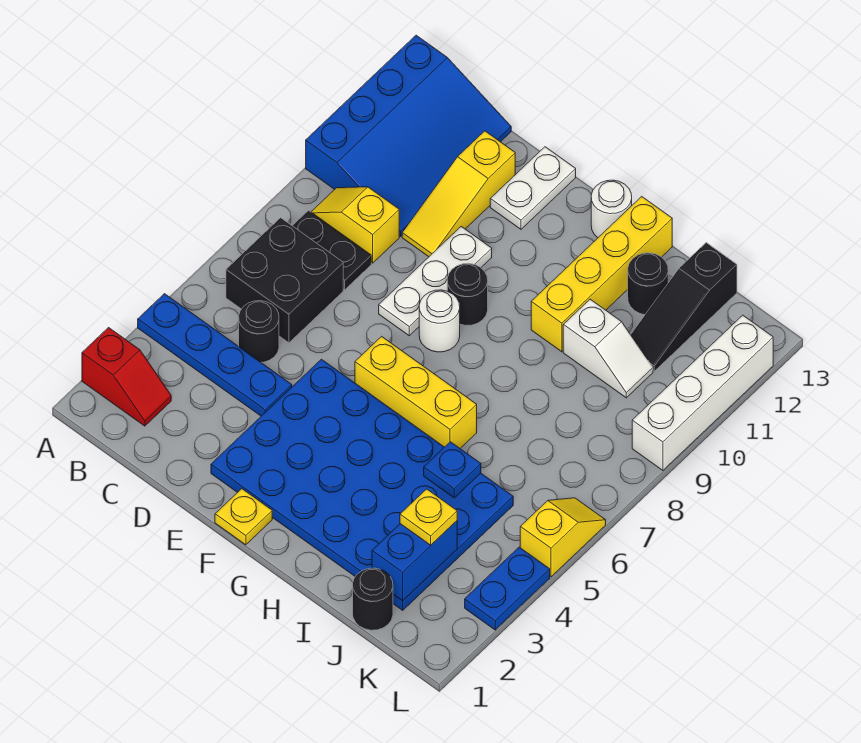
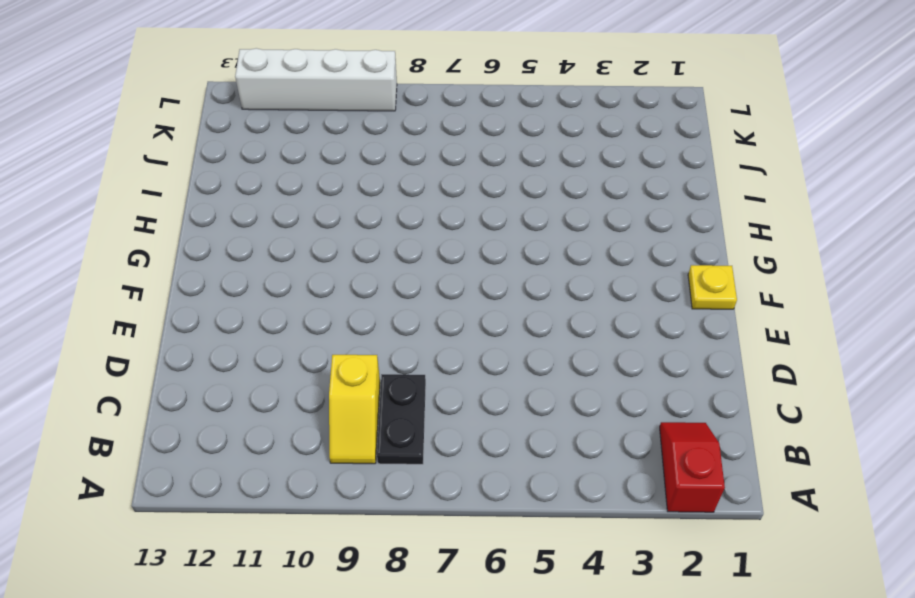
none -> blue plate A4:D4 level 1
none -> blue slope A10:C13 level 1 top A
none -> black brick B6:C7 level 1

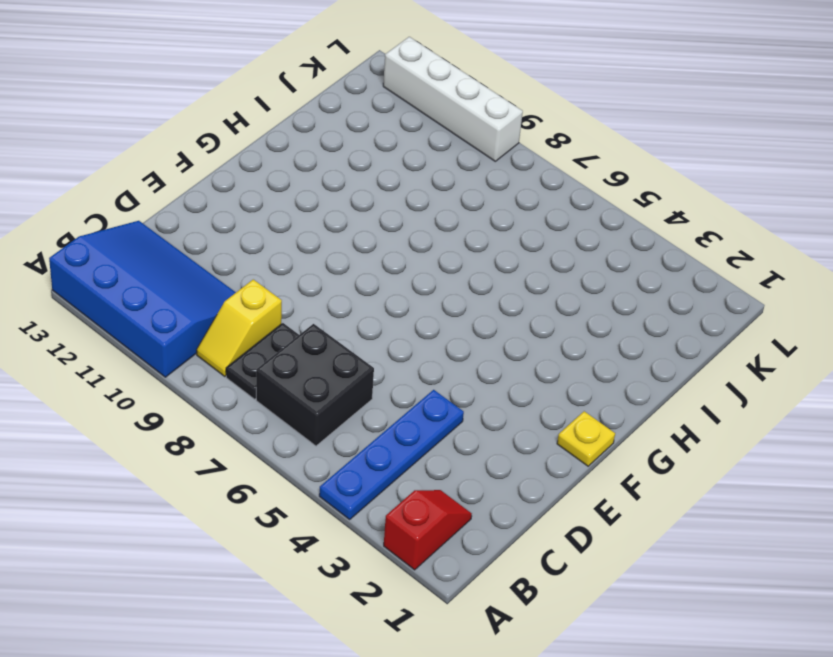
none -> black round brick C5 level 1
none -> yellow slope D10:D12 level 1 top 12
none -> blue plate E2:J5 level 1

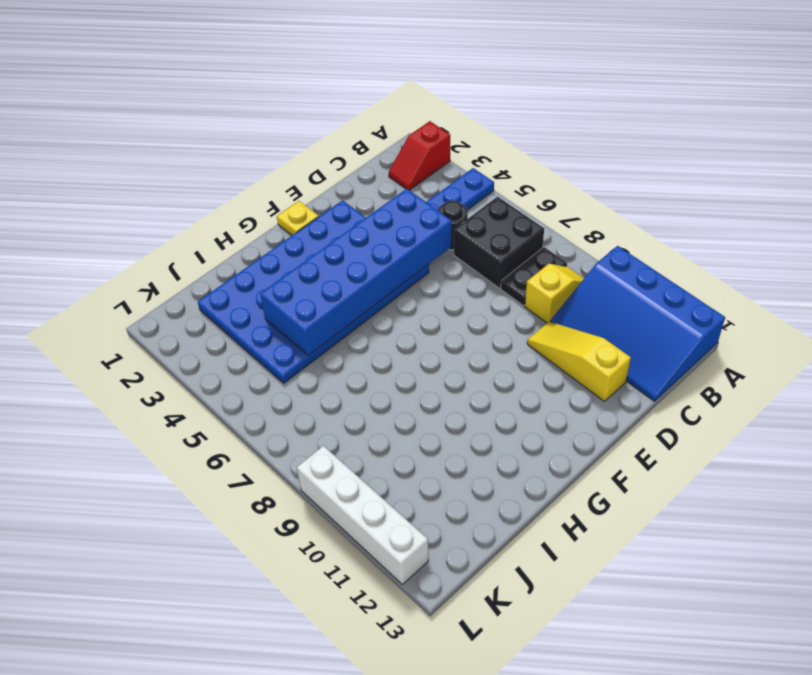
blue brick D4:I5 level 2 -> blue plate I5 level 2
none -> white plate E8:E10 level 1
none -> white plate E12:E13 level 1
none -> yellow brick F6:H6 level 1

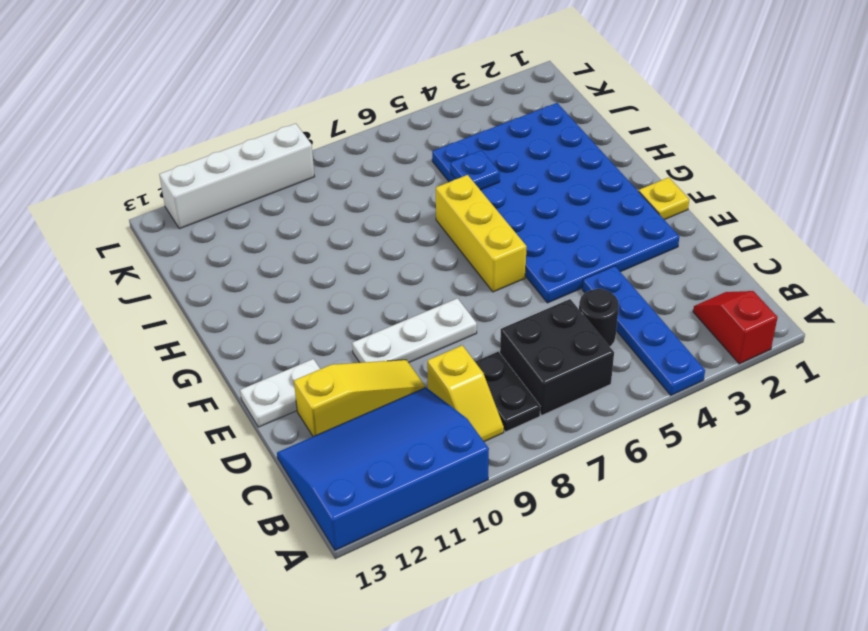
none -> white round brick F8 level 1
none -> black round brick F9 level 1
none -> white round brick G13 level 1

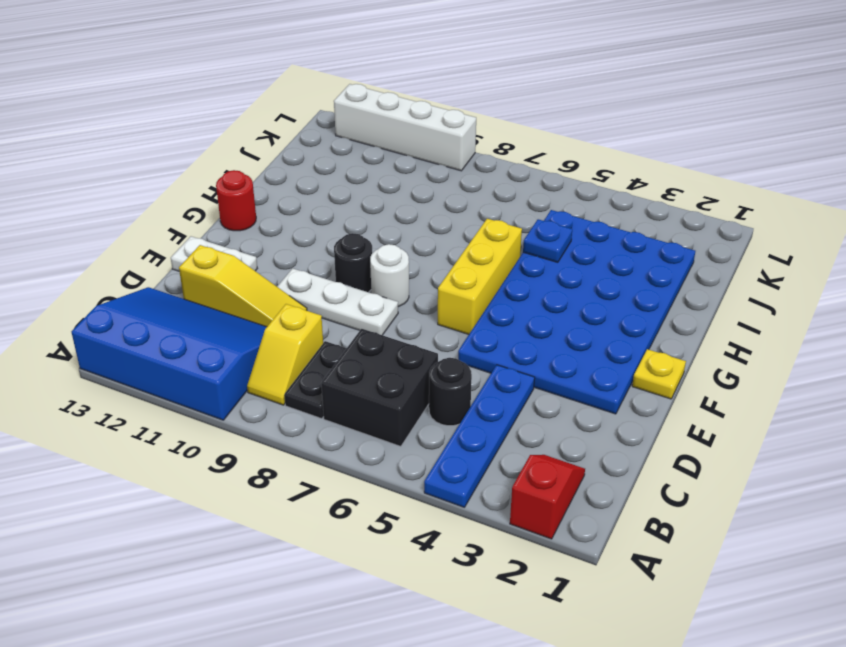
red round brick G13 level 1 -> white round brick G13 level 1
none -> yellow brick H10:H13 level 1
none -> white slope I10:J10 level 1 top I
none -> black round brick I12 level 1

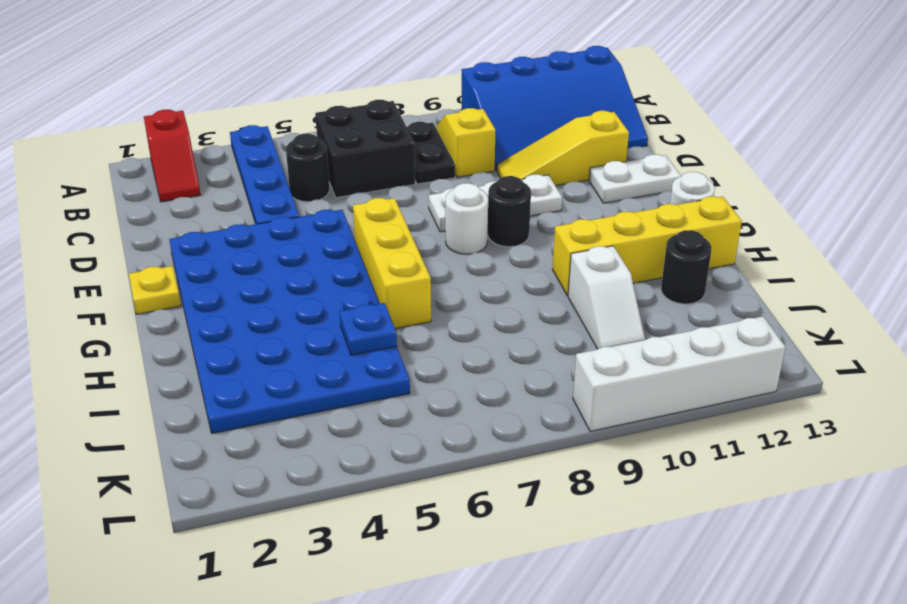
none -> black round brick J1 level 1
none -> black slope J11:J13 level 1 top 13
none -> blue plate L3:L4 level 1

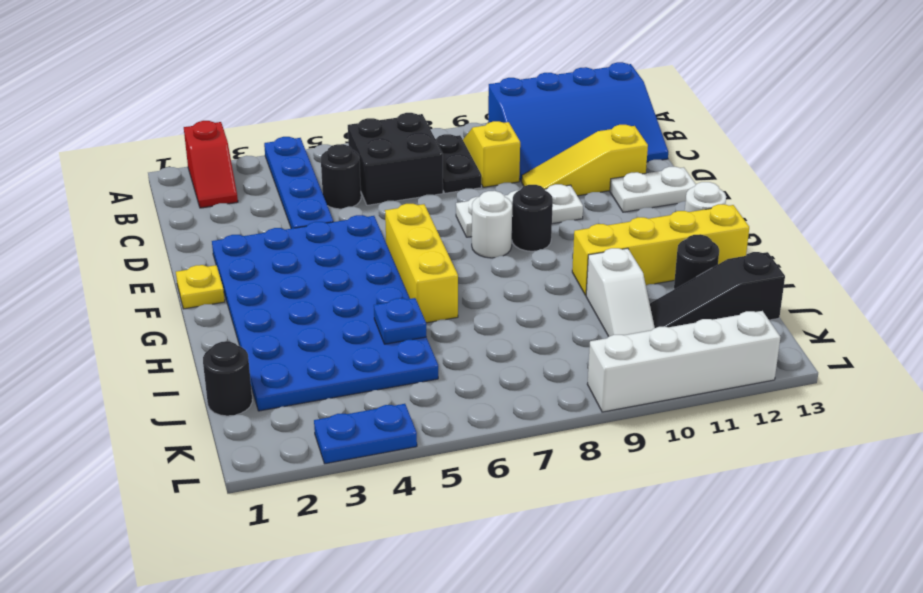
none -> yellow slope L5:L6 level 1 top 5
none -> blue brick J2:J3 level 2
none -> yellow plate J3 level 3

